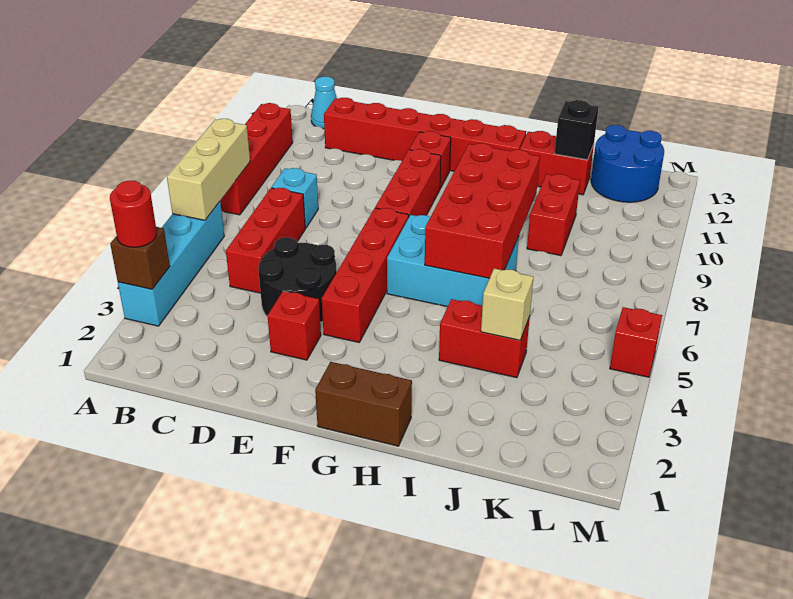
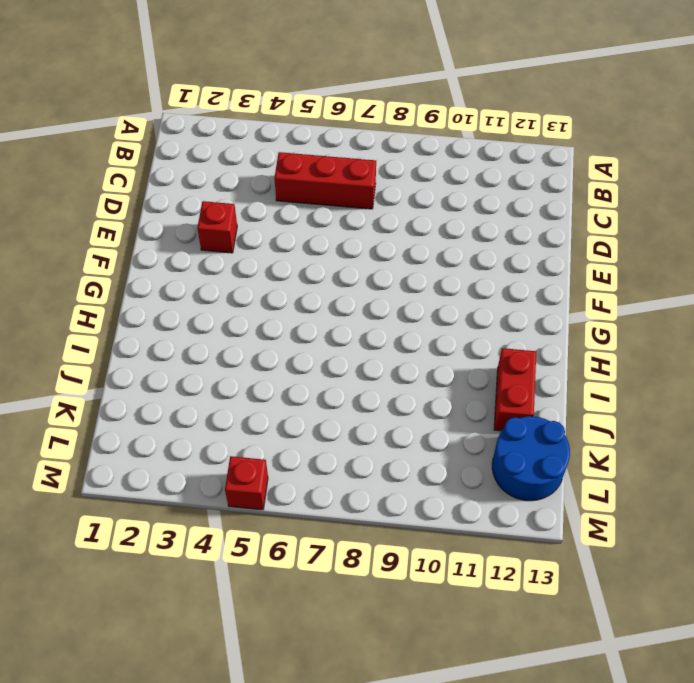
none -> cyan brick A3:A6 level 1
none -> red brick A8:A11 level 1
none -> cyan cone B13 level 1

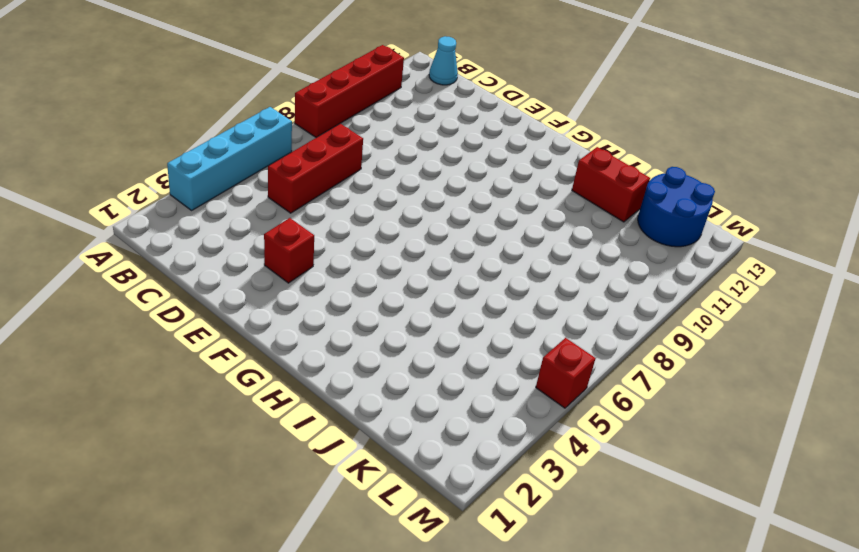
none -> cyan brick C8 level 1
none -> red brick C12:H12 level 1
none -> black round brick D4:E5 level 1

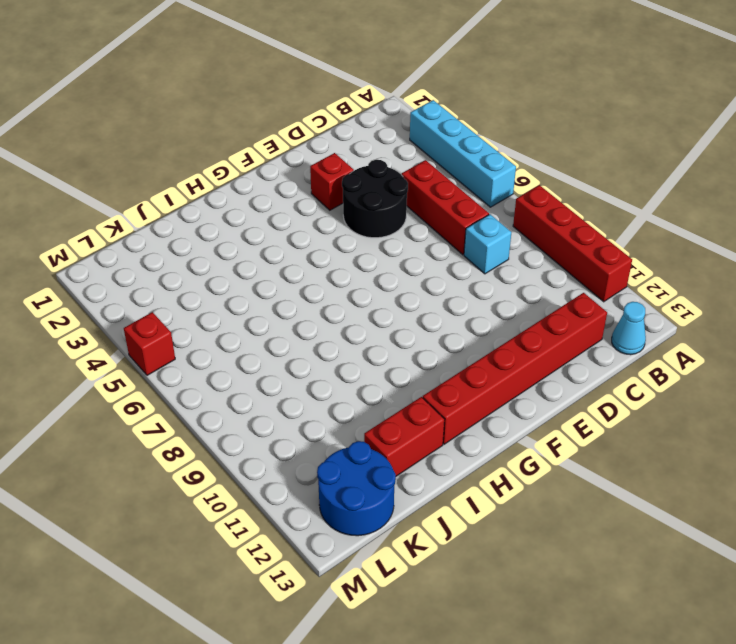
none -> red brick F4:F7 level 1
none -> red brick F8:F10 level 1
none -> red brick F11 level 1

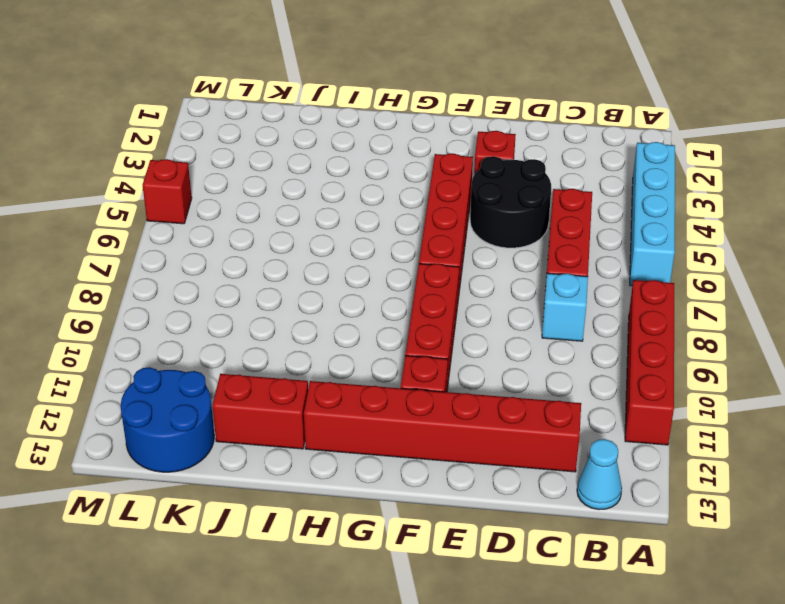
none -> brown brick G1:H1 level 1
none -> cyan brick G6:I7 level 1
none -> red brick I4:J4 level 1

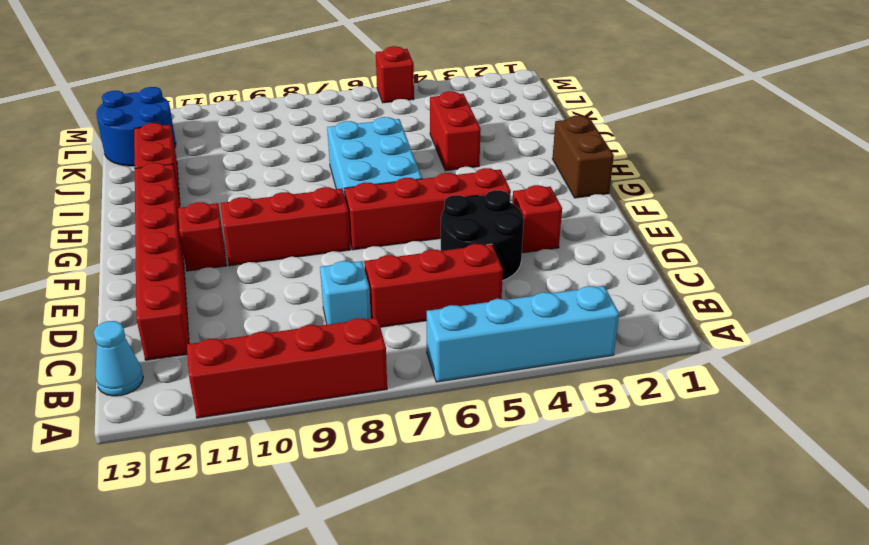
none -> red brick J9:J10 level 1
none -> brown brick A3 level 2
none -> tan brick A6:A8 level 2

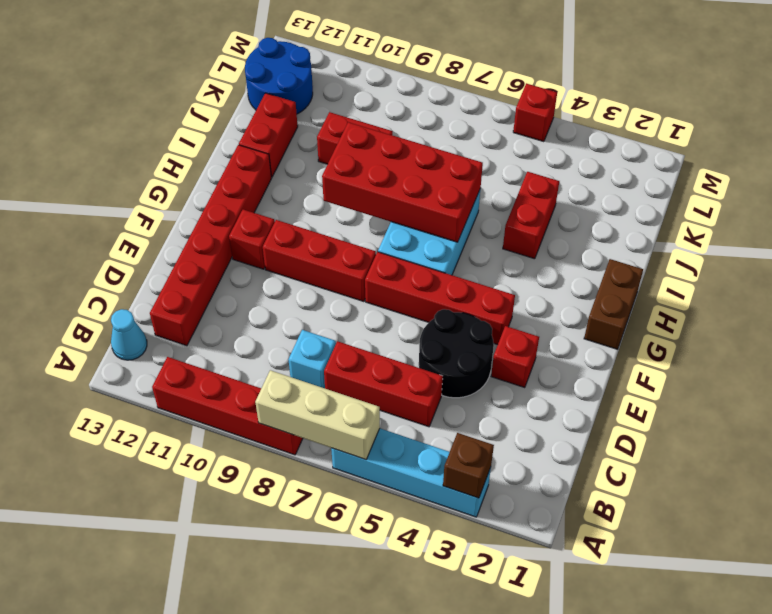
none -> tan brick J4 level 2
none -> black brick J12 level 2
none -> red round brick A3 level 3

